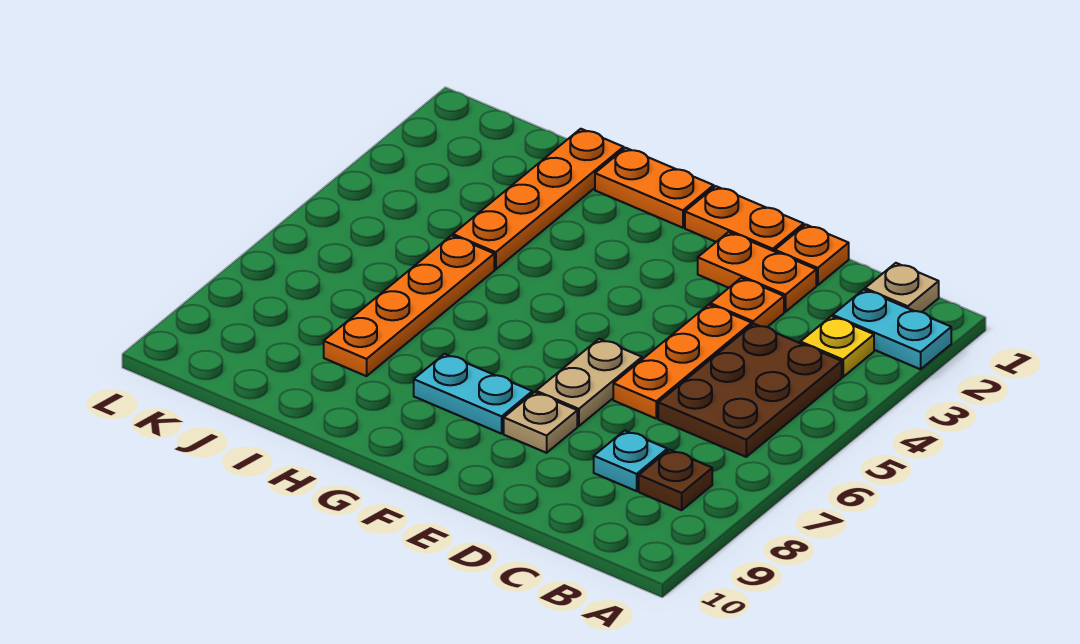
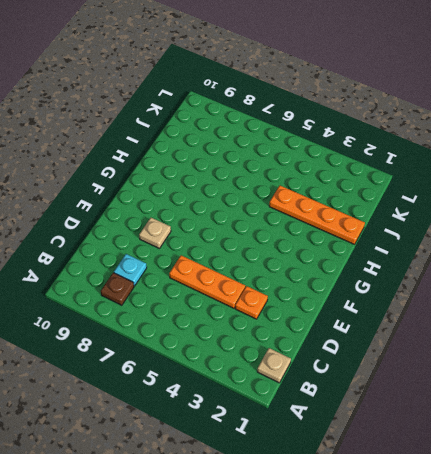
none -> cyan plate A2:B2 level 1
none -> yellow plate B3 level 1
none -> brown plate B4:C6 level 1

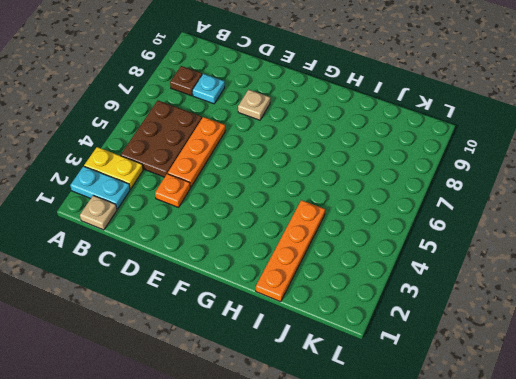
yellow plate A3:B3 level 1 -> yellow plate B3 level 1
none -> orange plate D1 level 1
none -> orange plate D2:E2 level 1
none -> orange plate E1:F1 level 1

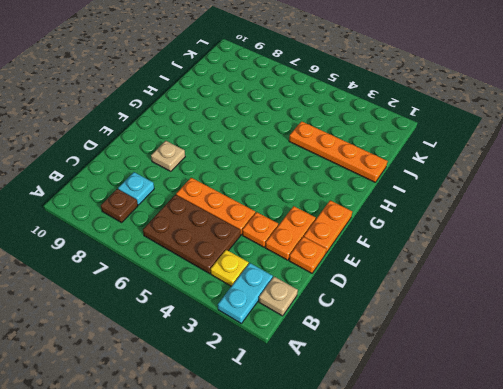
none -> tan plate E6:E7 level 1
none -> cyan plate F8:G8 level 1
none -> orange plate G1:H1 level 1

